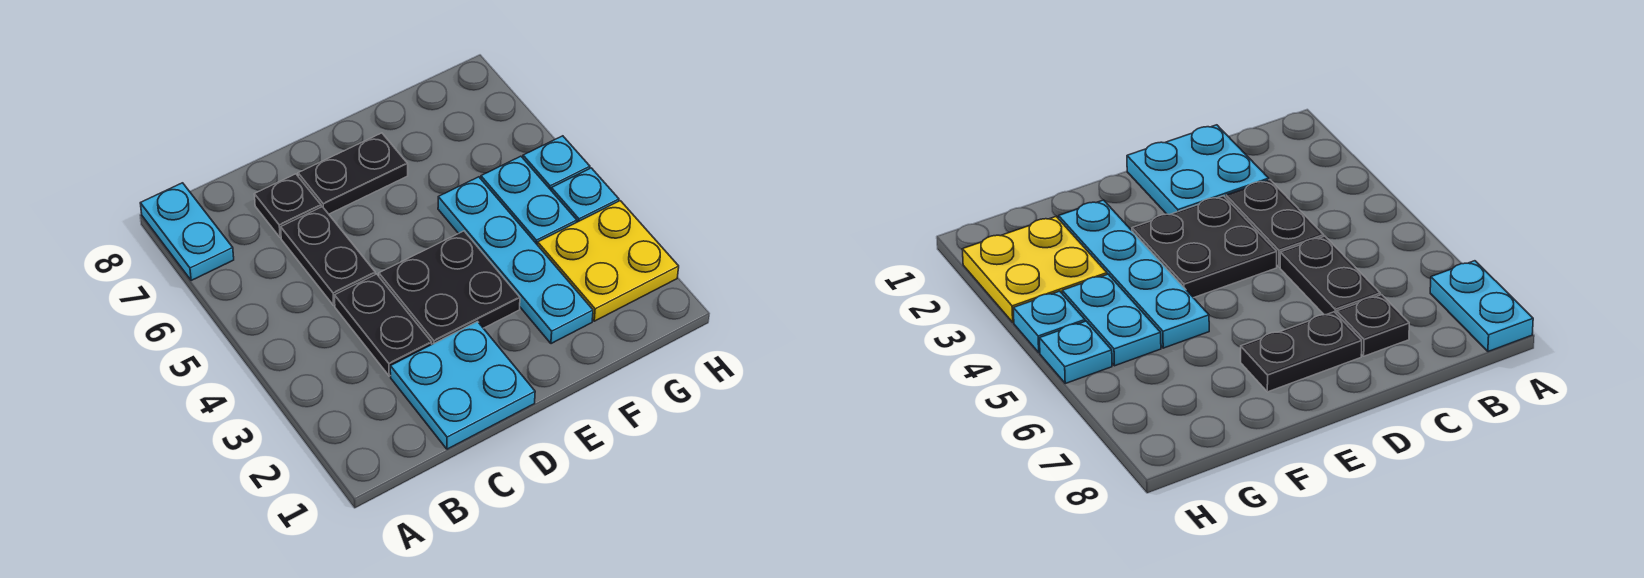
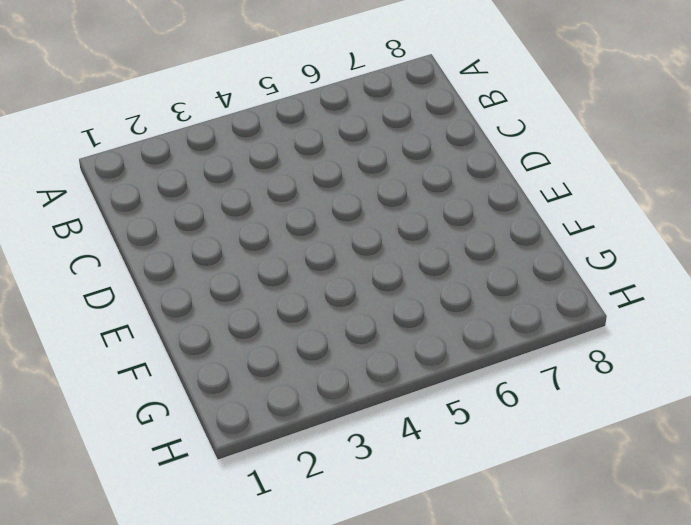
none -> cyan plate A7:A8 level 1
none -> cyan plate C1:D2 level 1
none -> black plate C3:C4 level 1

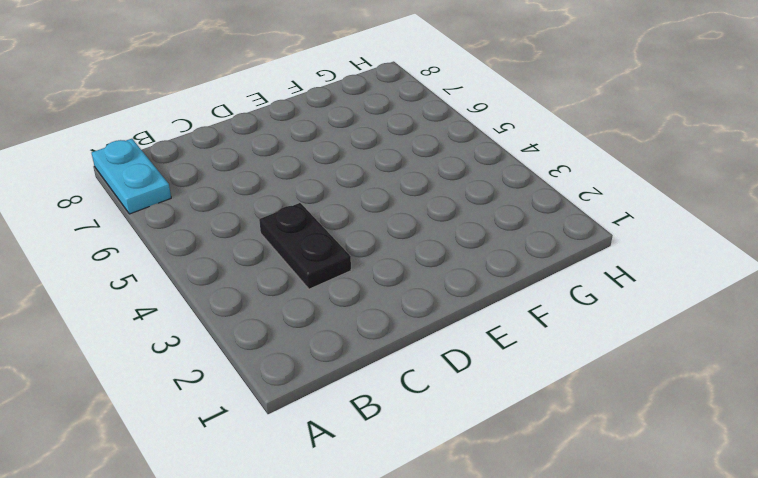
none -> cyan plate C1:D2 level 1
none -> black plate C5:C6 level 1
none -> black plate C7 level 1

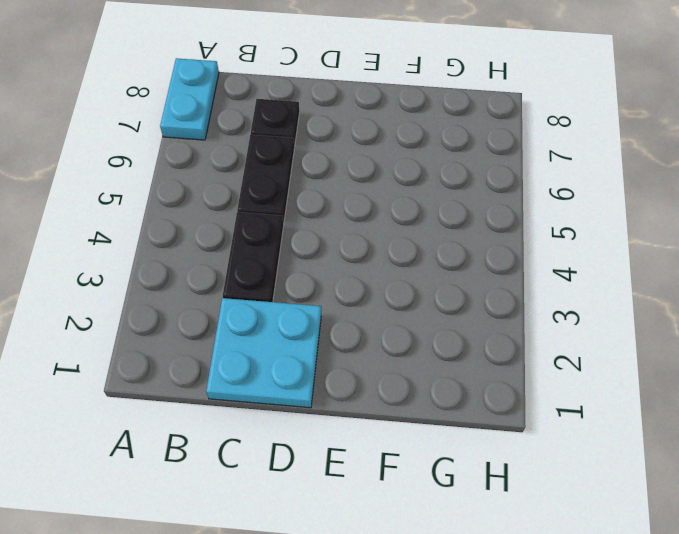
none -> black plate D3:E4 level 1
none -> black plate D7:E7 level 1
none -> cyan plate F2:F5 level 1

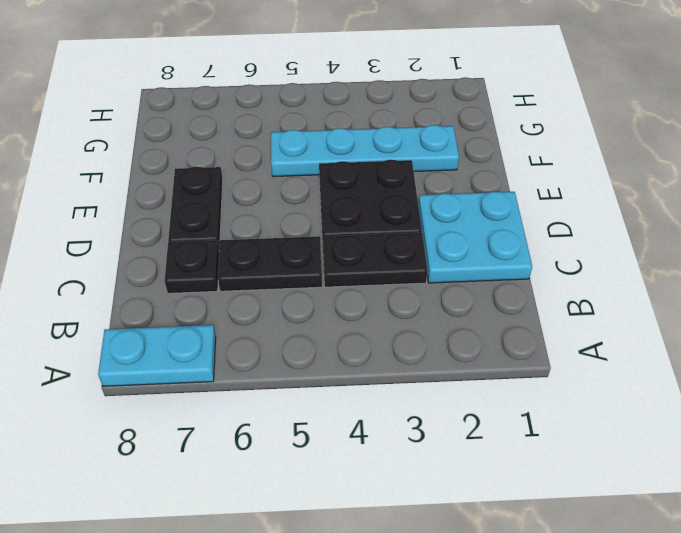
none -> yellow plate G2:H3 level 1
none -> cyan plate G4:G5 level 1
none -> cyan plate H4 level 1

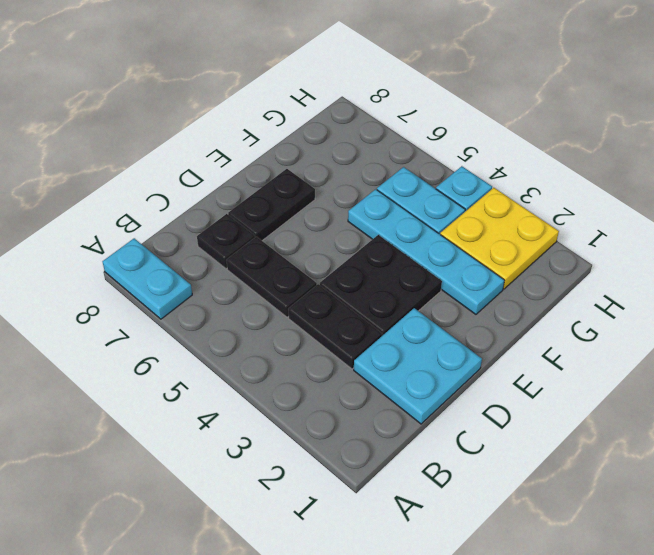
none -> cyan plate H5 level 1

